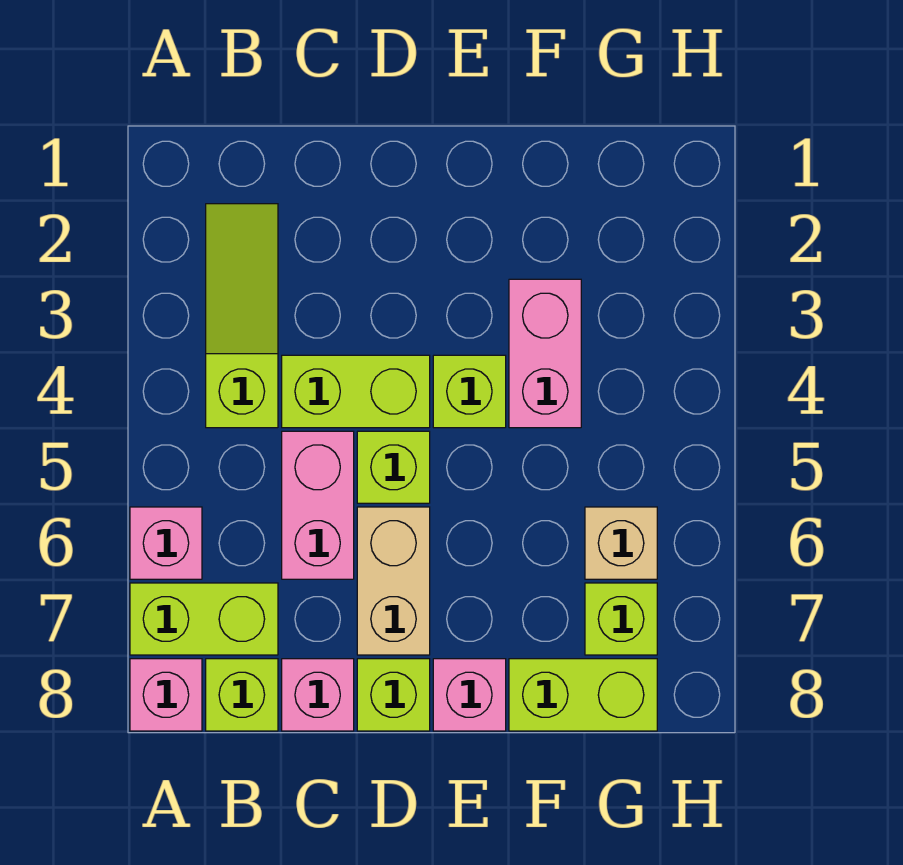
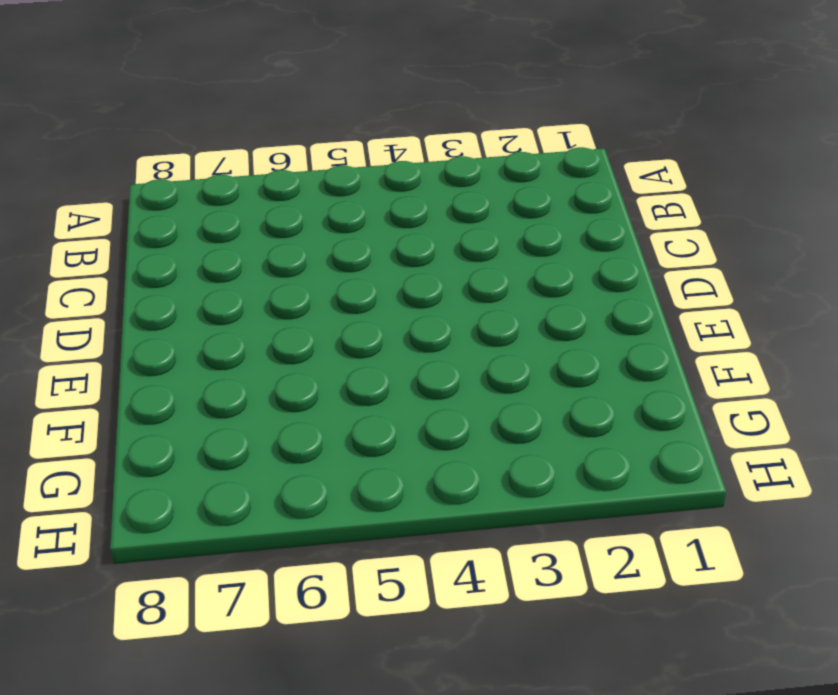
none -> pink brick A6 level 1
none -> lime brick A7:B7 level 1
none -> pink brick A8 level 1

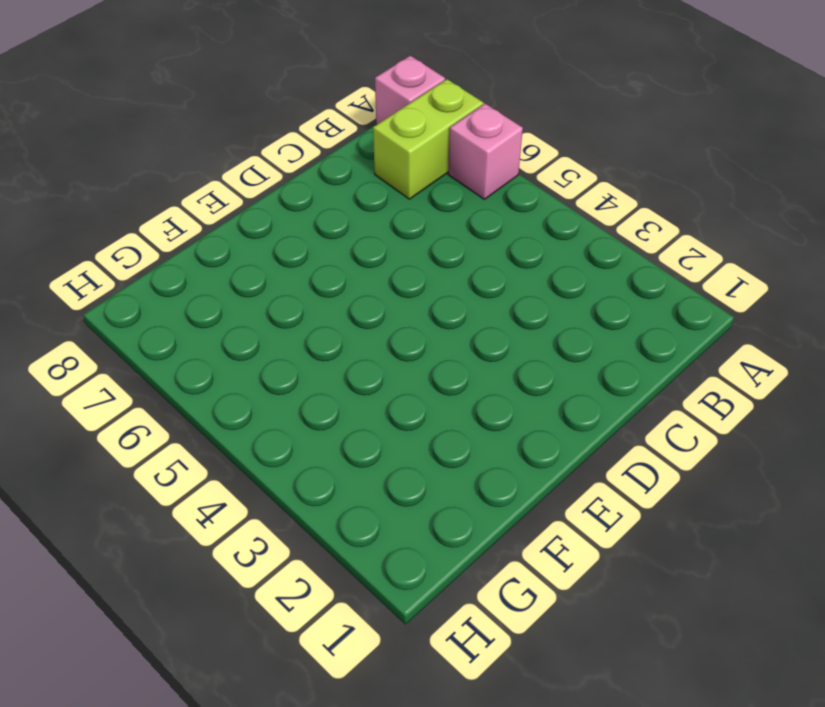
none -> lime slope B2:B4 level 1 top 4
none -> lime brick B8 level 1
none -> lime brick C4:D4 level 1

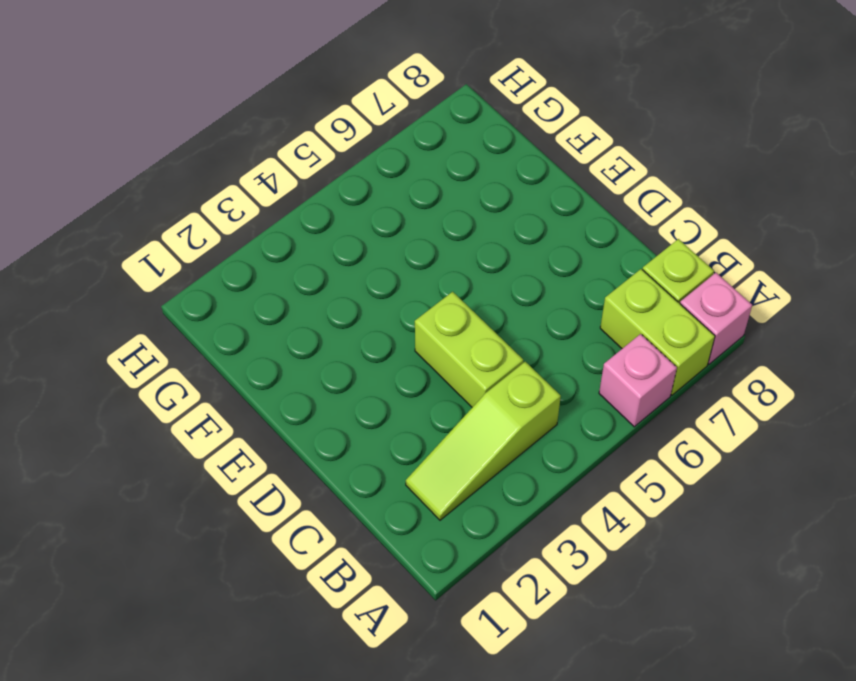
none -> pink brick C5:C6 level 1
none -> pink brick C8 level 1
none -> lime brick D5 level 1

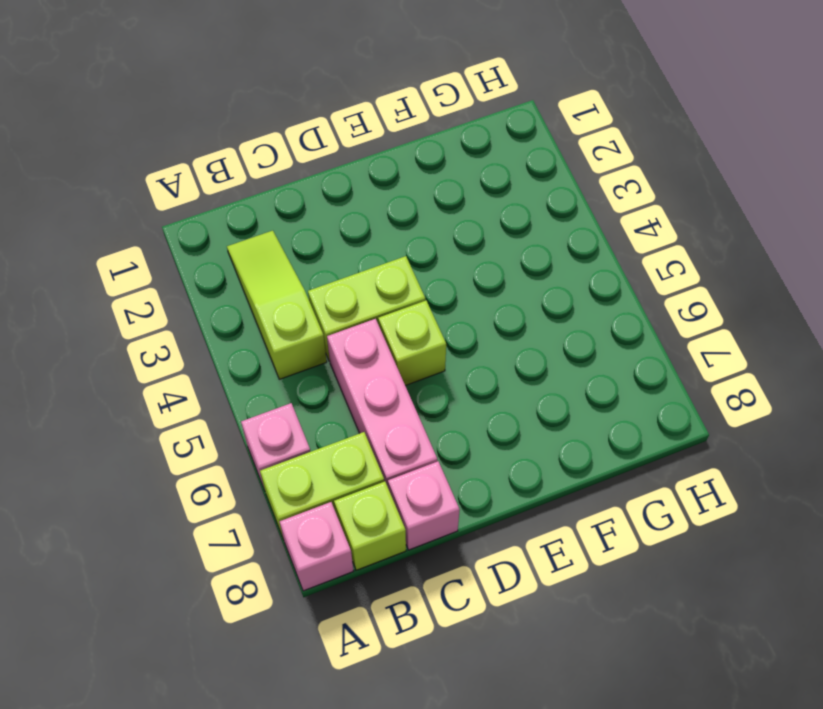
pink brick C5:C7 level 1 -> pink brick C5:C6 level 1
none -> tan brick D6:D7 level 1
none -> lime brick D8 level 1
none -> lime brick E4 level 1

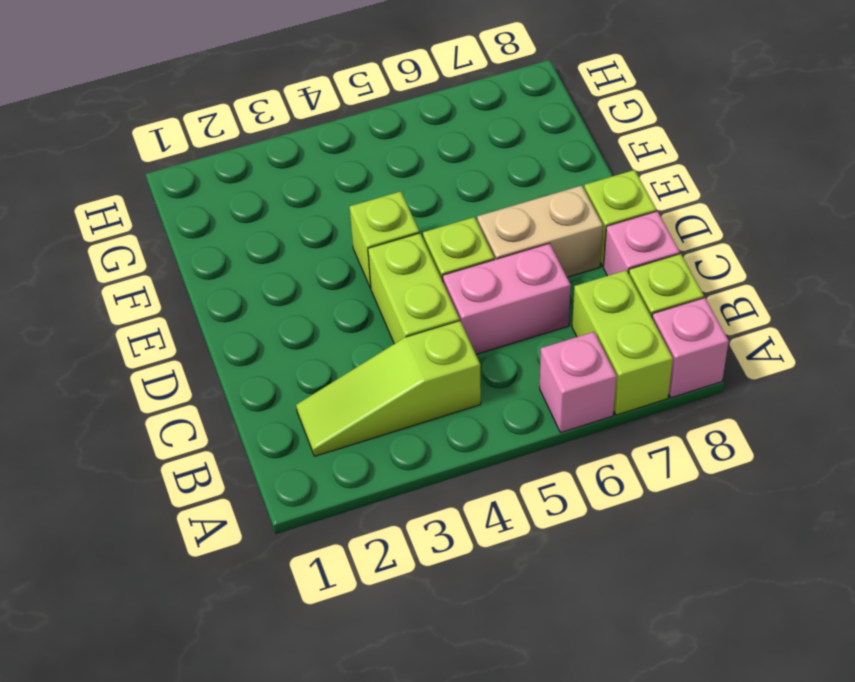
none -> pink brick E8 level 1
none -> pink brick F3:F4 level 1
none -> lime brick F8:G8 level 1

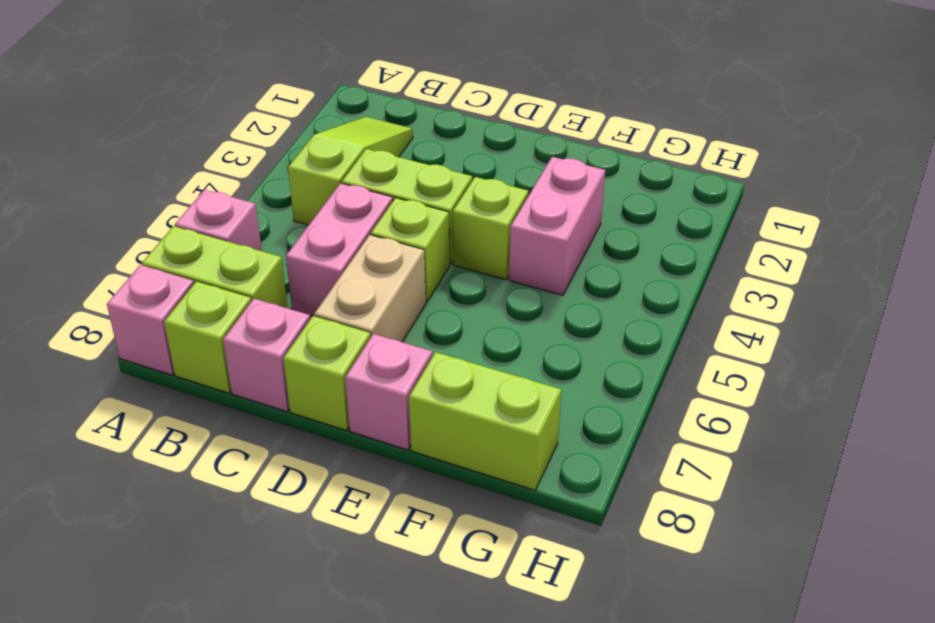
none -> tan brick G6 level 1
none -> lime brick G7 level 1

